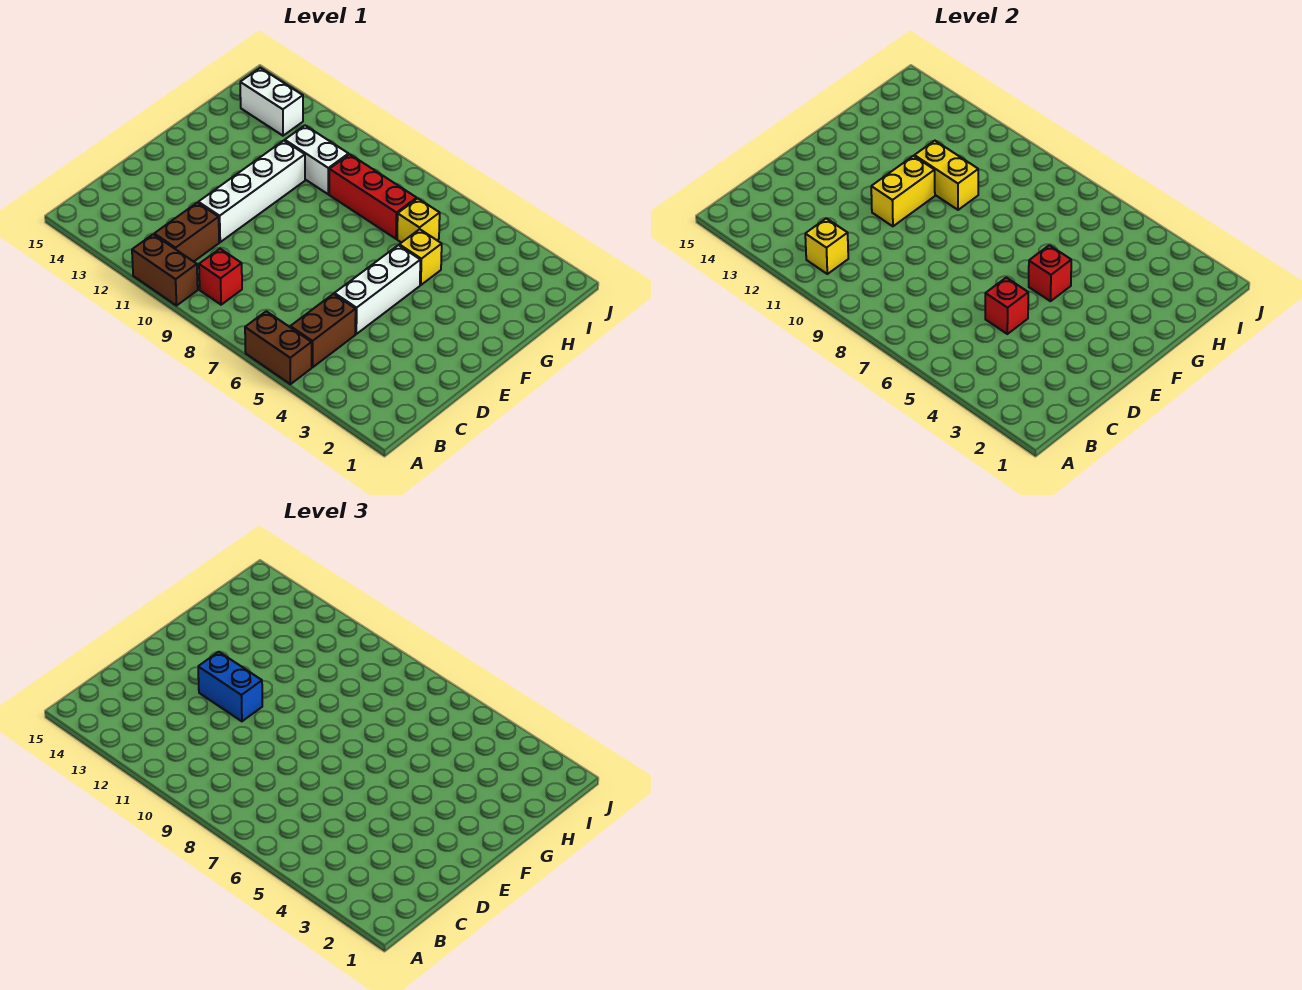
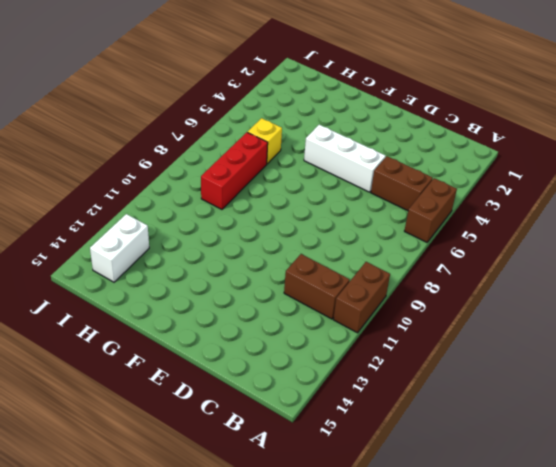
none -> red brick B9 level 1
none -> white brick D11:G11 level 1
none -> yellow brick G5 level 1

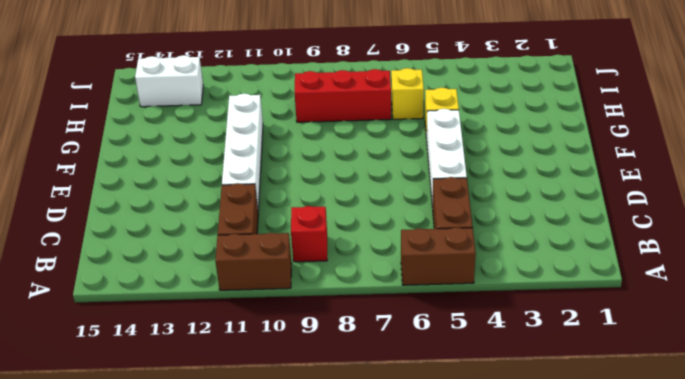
none -> white brick H10:H11 level 1
none -> yellow brick B11 level 2
none -> red brick D5 level 2

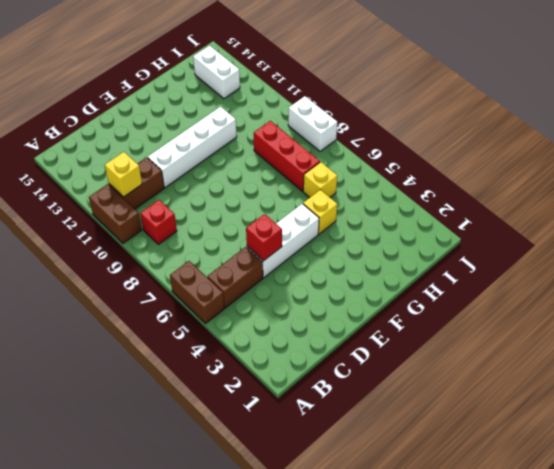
white brick J8:J9 level 1 -> white brick H10:H11 level 1
none -> yellow brick E11:F11 level 2
none -> red brick F5 level 2
none -> yellow brick G10:G11 level 2

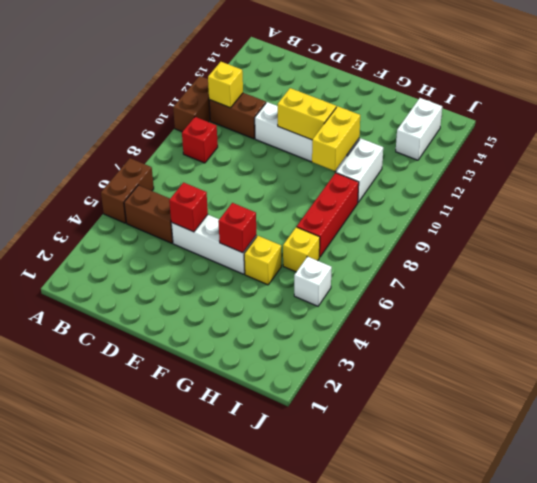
white brick I5 level 1 -> none
none -> blue brick E11:E12 level 3

